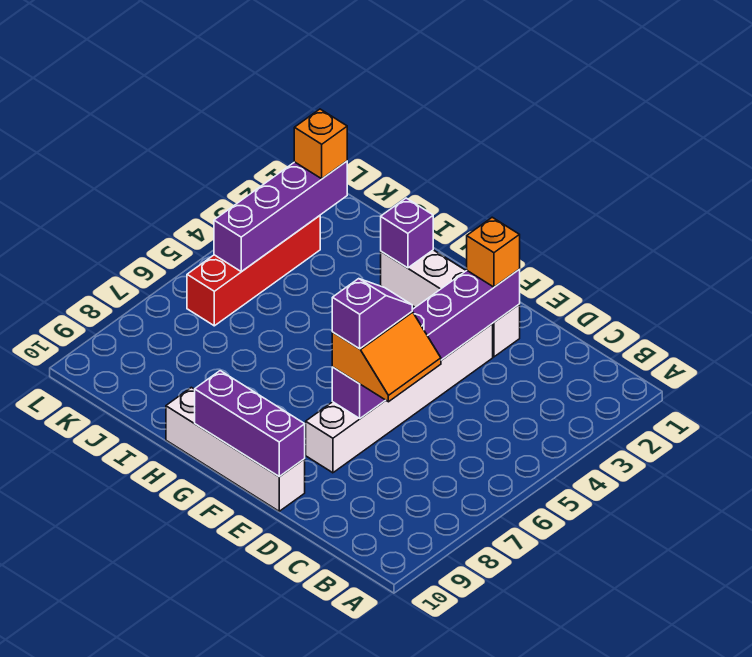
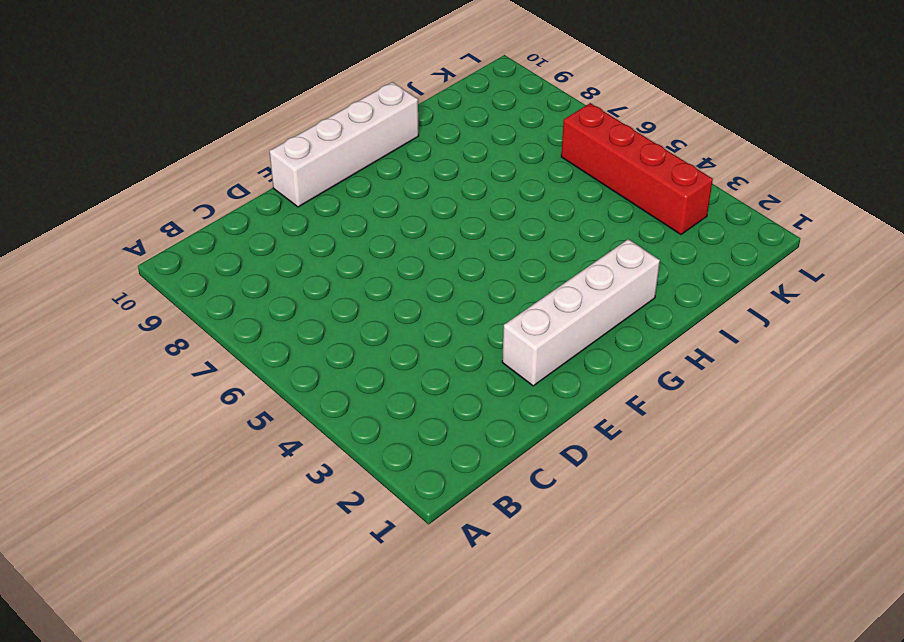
none -> white brick E3:E8 level 1
none -> purple brick E2:E7 level 2
none -> purple brick E10:G10 level 2

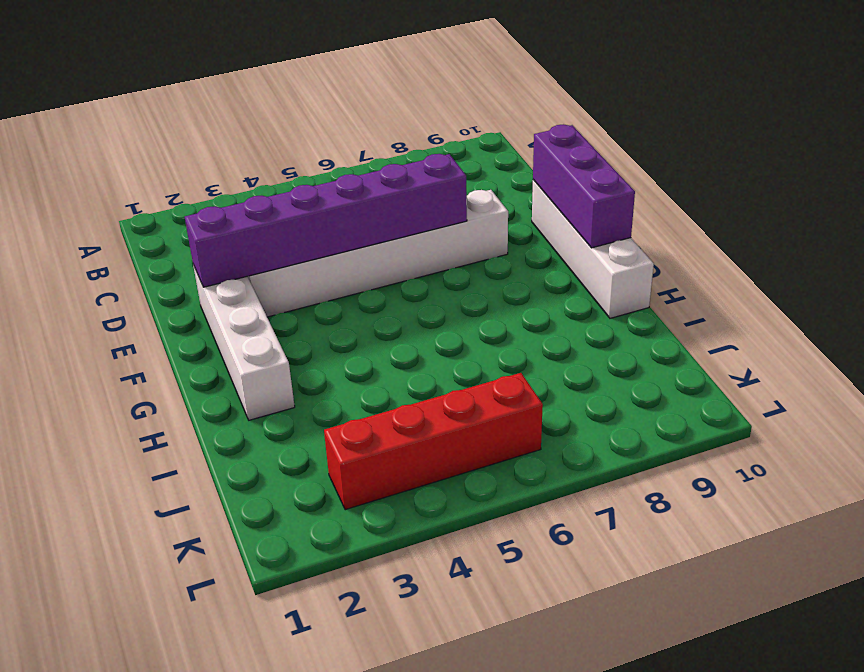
none -> purple brick H2 level 2
none -> purple brick K2:K5 level 2
none -> orange slope D6:E7 level 3 top E

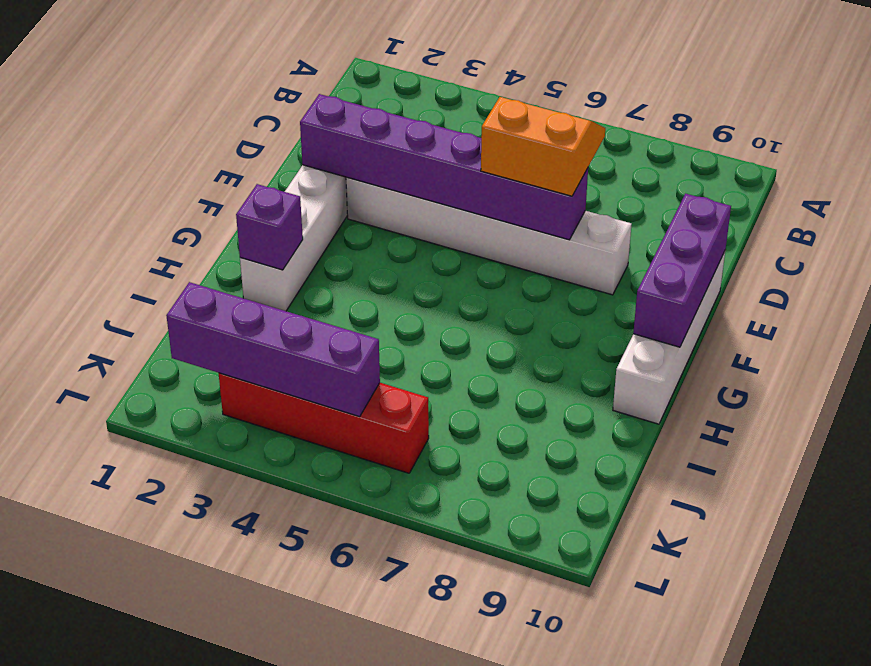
none -> orange brick E2 level 3
none -> orange brick K2 level 3
none -> purple slope E6:E7 level 4 top 7

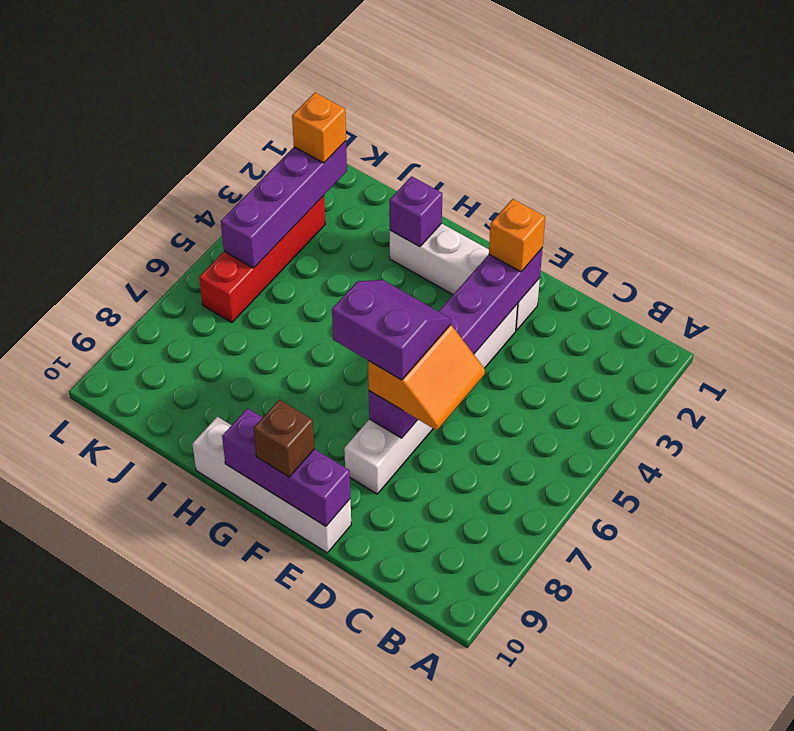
purple slope E6:F7 level 4 top 7 -> purple slope E6:E7 level 4 top 7
brown brick F10 level 3 -> none

